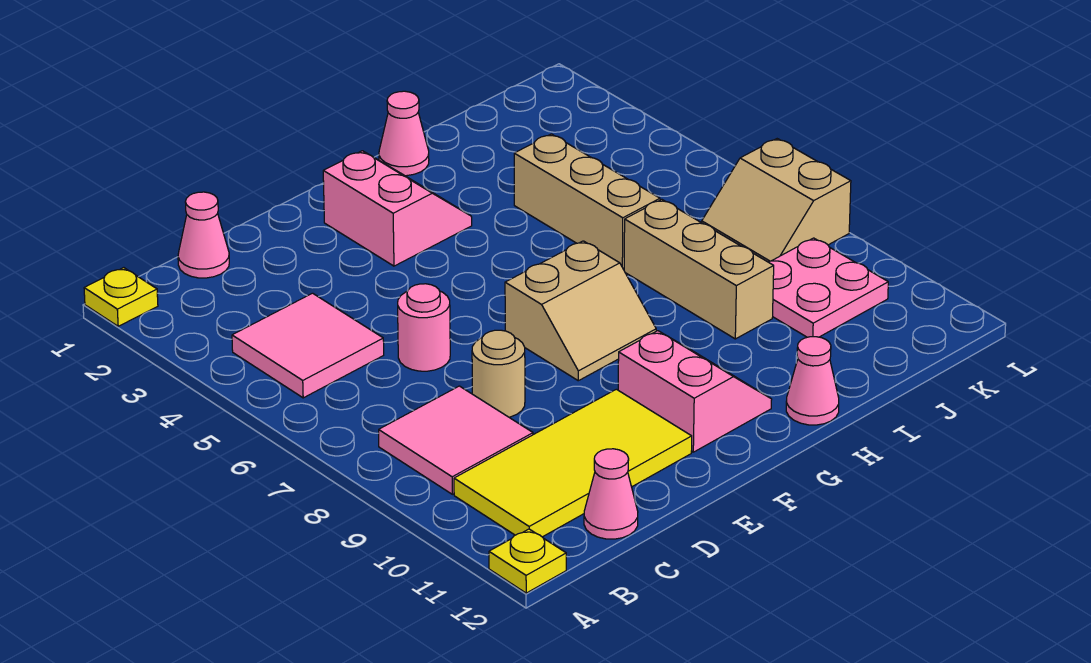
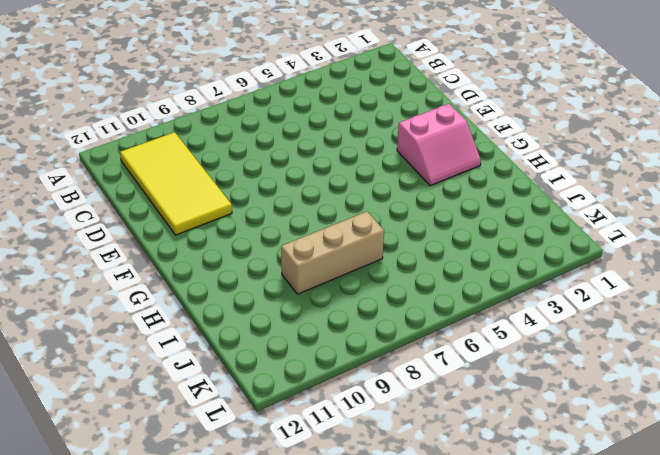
none -> yellow plate A1 level 1
none -> yellow plate A12 level 1
none -> pink tile B4:C5 level 1

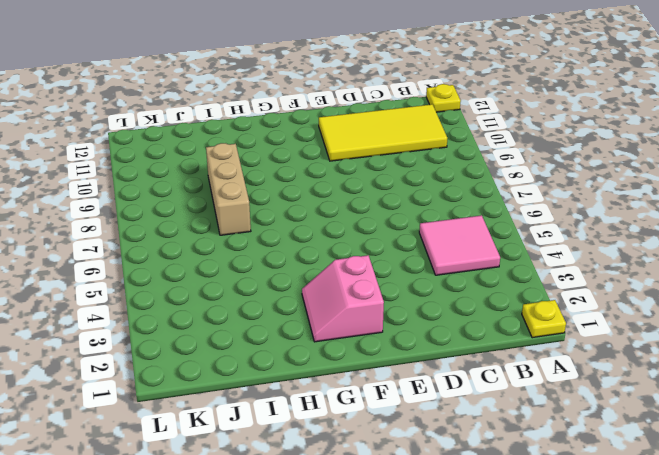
none -> pink tile B8:C9 level 1
none -> pink cone C1 level 1
none -> pink cone C12 level 1

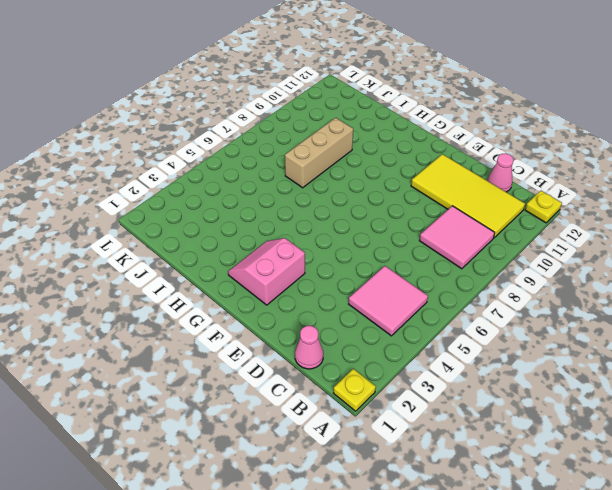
none -> pink round brick D6 level 1
none -> tan round brick D8 level 1
none -> tan slope F7:G8 level 1 top 7

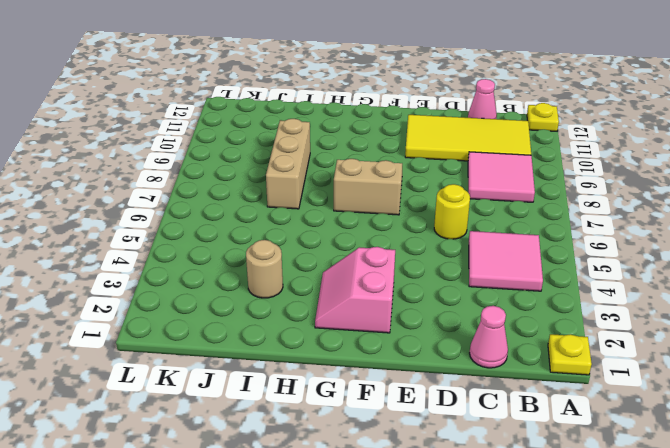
yellow round brick D6 level 1 -> pink round brick D6 level 1
tan round brick I3 level 1 -> tan round brick D8 level 1
none -> pink slope F10:G11 level 1 top F
none -> pink cone H1 level 1
none -> pink cone H12 level 1

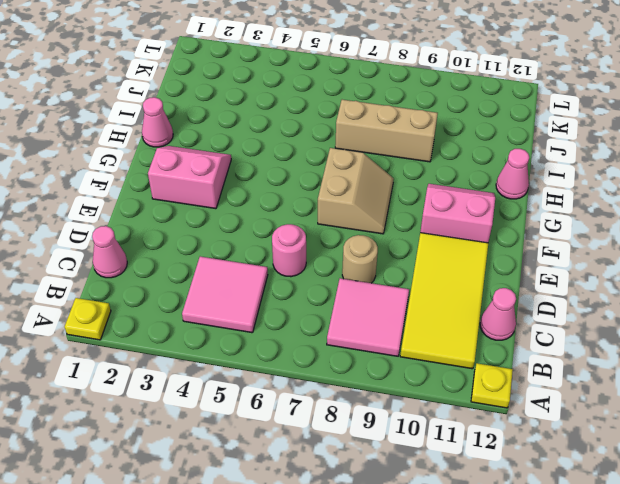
none -> tan brick I4:I6 level 1
none -> pink plate J9:K10 level 1
none -> tan slope K7:L8 level 1 top L

